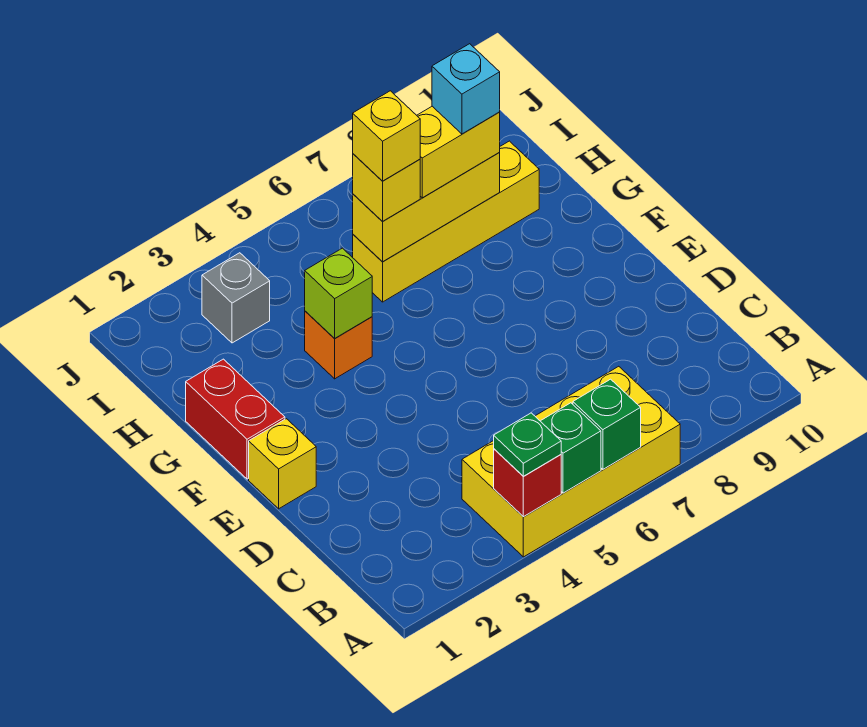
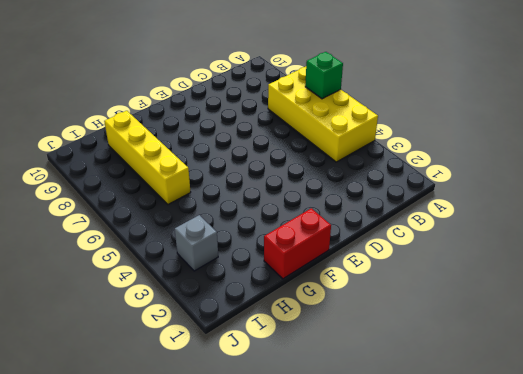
none -> yellow brick E1 level 1
none -> orange brick G4 level 1
none -> red brick A4 level 2

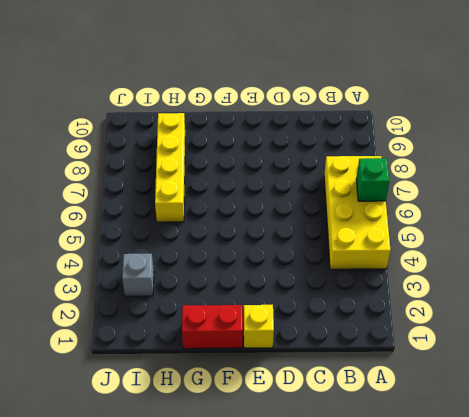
none -> orange brick G4 level 1
none -> red brick A4 level 2
none -> green brick A5 level 2

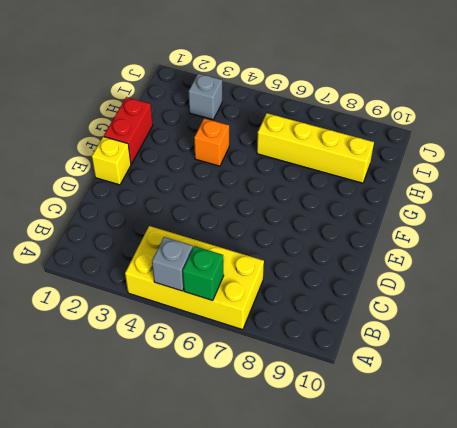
grey brick A5 level 2 -> green brick A5 level 2
none -> red brick A4 level 2
none -> lime brick G4 level 2
none -> yellow brick H6:H8 level 2

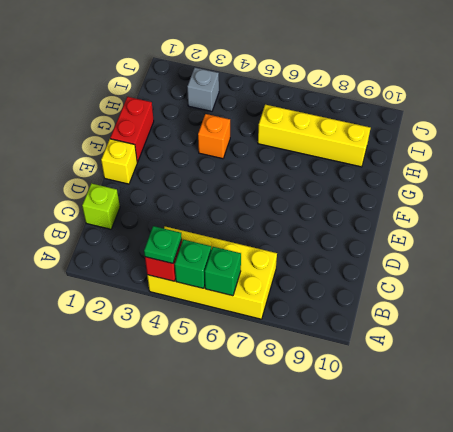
lime brick C1 level 1 -> lime brick G4 level 2
none -> yellow brick H6:H8 level 2
none -> yellow brick H6 level 3
none -> yellow brick H7:H8 level 3

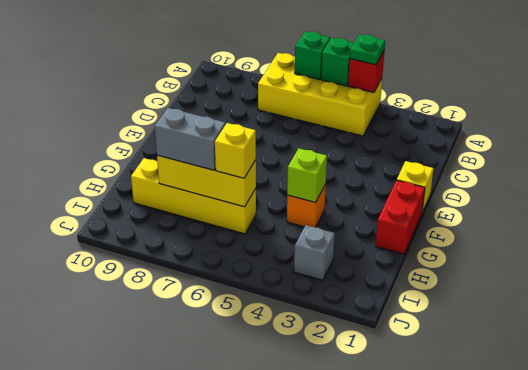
grey brick H7:H8 level 3 -> yellow brick H7:H8 level 3
none -> yellow brick H6 level 4
none -> cyan brick H8 level 4

